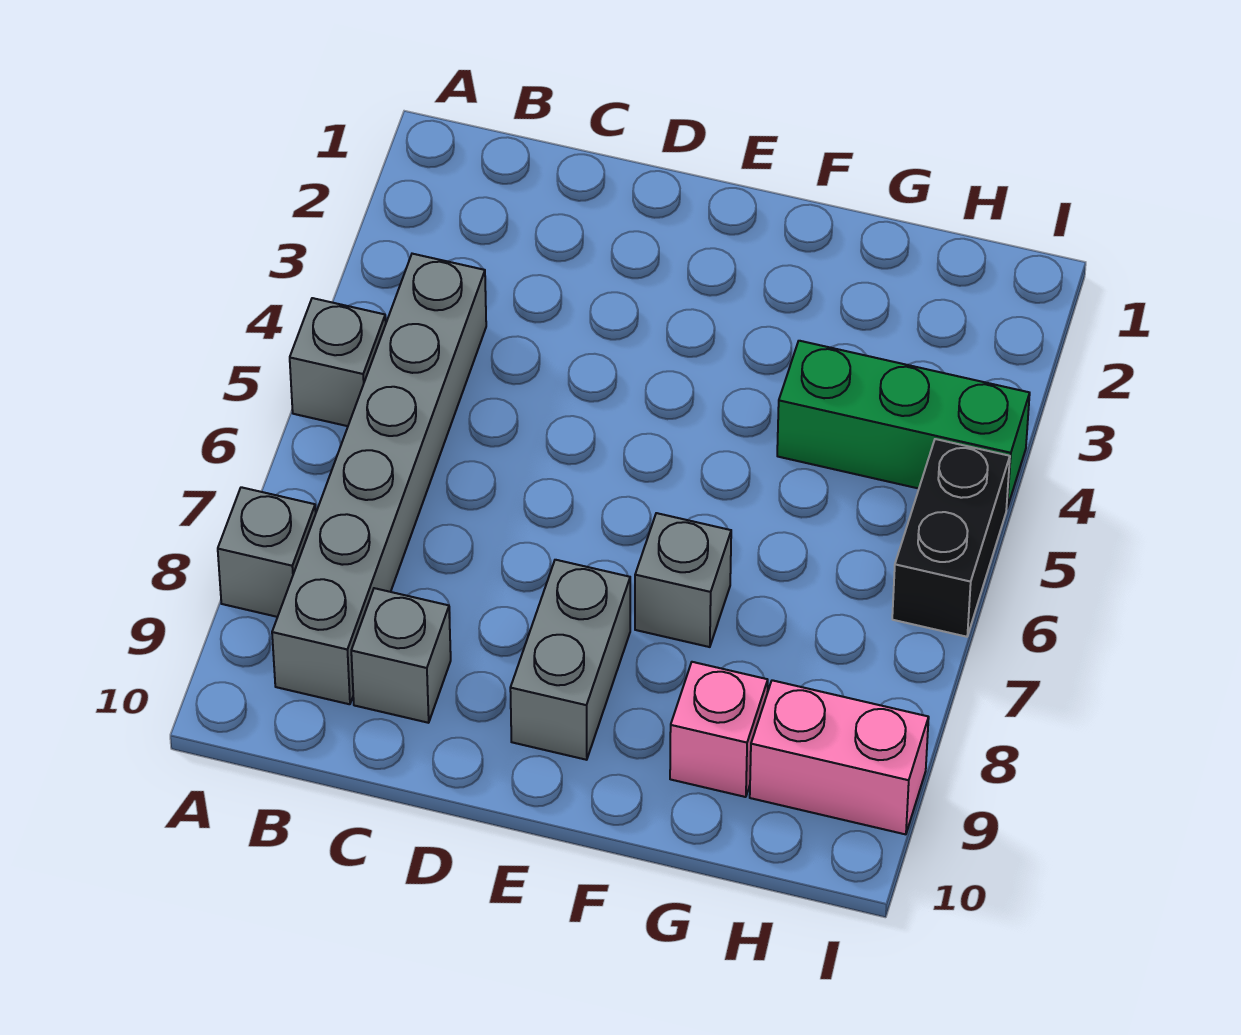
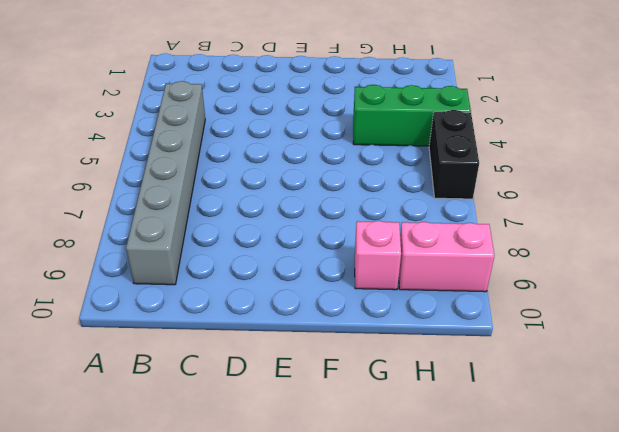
none -> grey brick A5 level 1
none -> grey brick A8 level 1

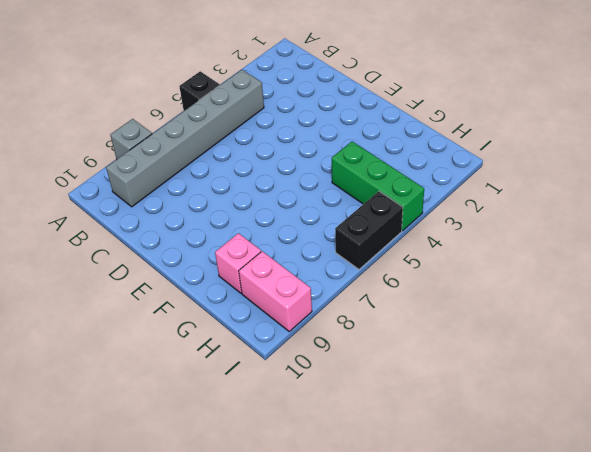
black brick A5 level 1 -> grey brick A5 level 1
none -> grey brick C9 level 1
none -> grey brick E8:E9 level 1

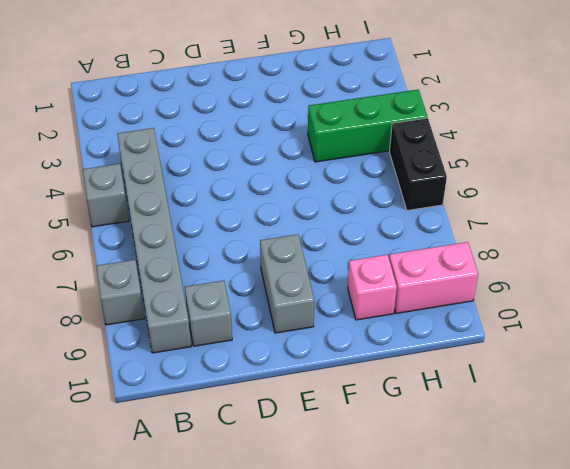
none -> grey brick F7 level 1

